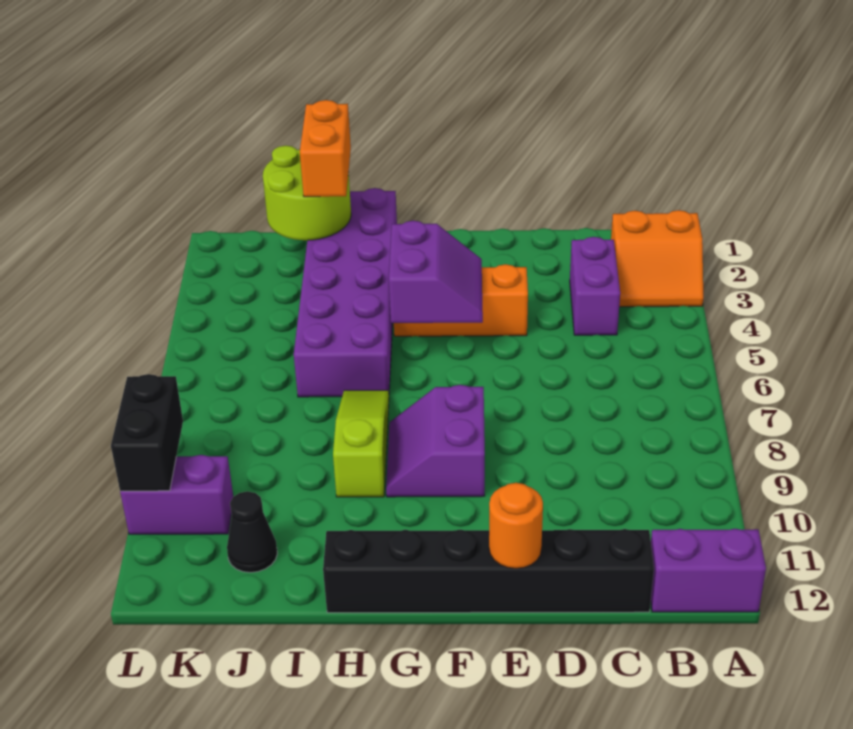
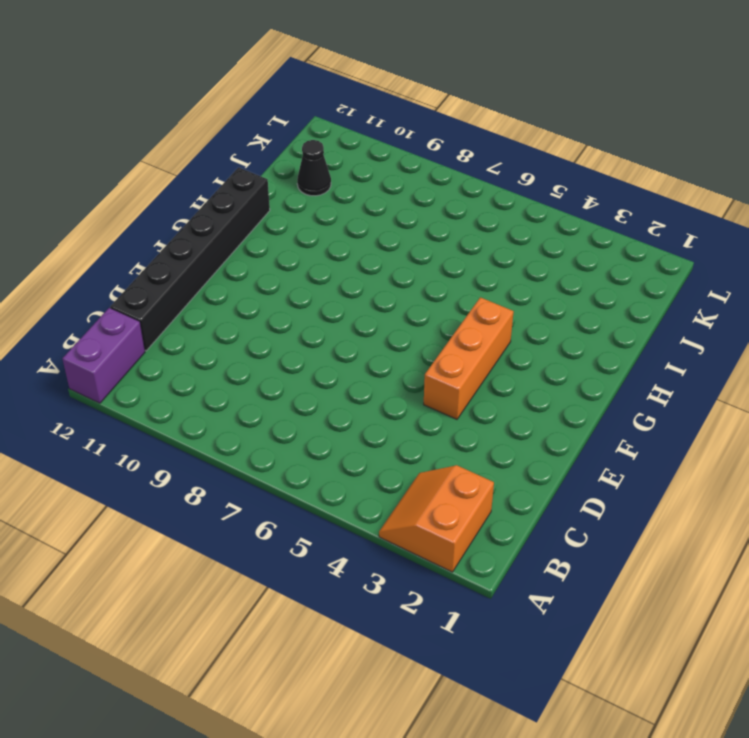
none -> purple brick C3:C4 level 1
none -> purple slope F8:G9 level 1 top F
none -> purple brick H1:I6 level 1

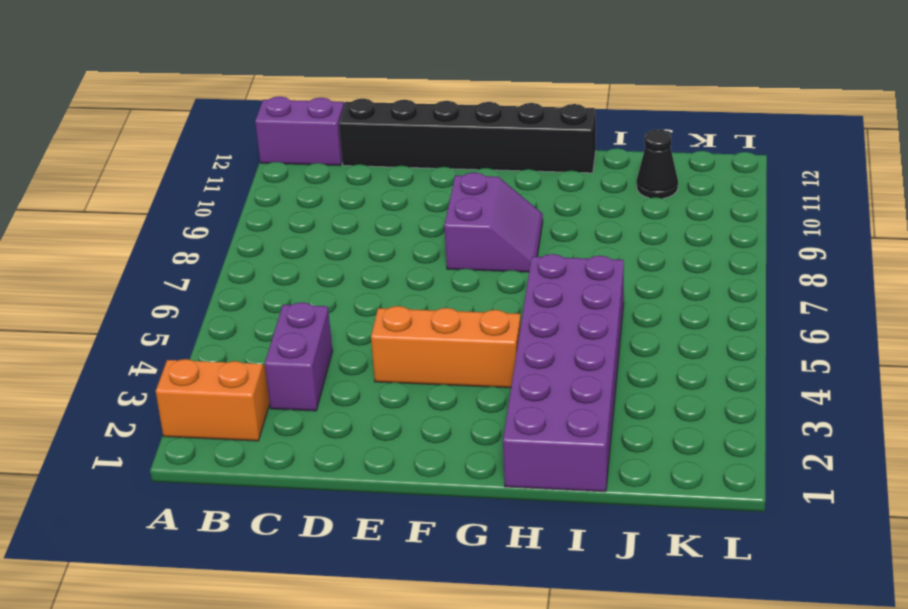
none -> lime slope H7:H9 level 1 top 9
none -> purple brick K10:L10 level 1
none -> orange round brick E12 level 2

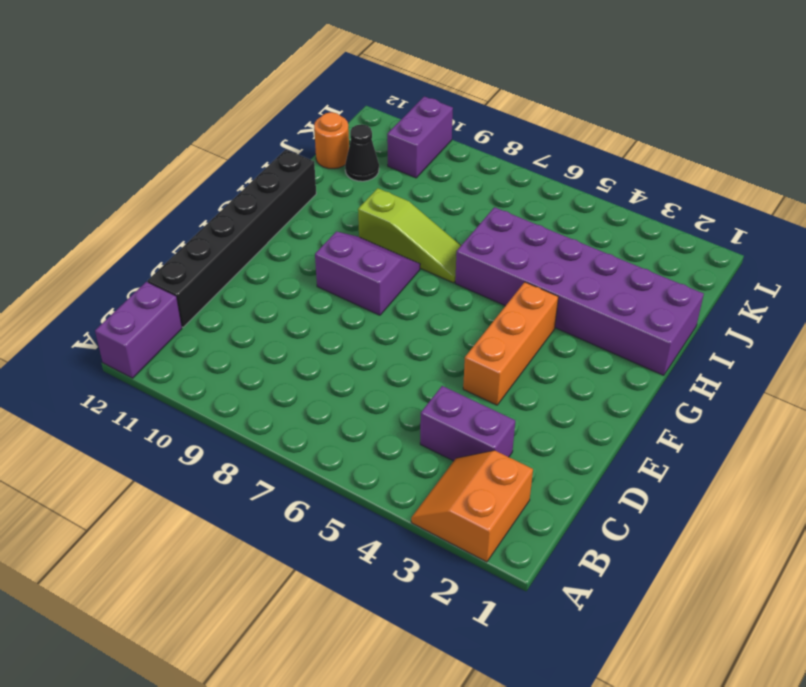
orange round brick J12 level 1 -> orange round brick E12 level 2
none -> purple slope F4:G5 level 2 top G
none -> lime round brick I1:J2 level 2
none -> black brick L9:L10 level 2

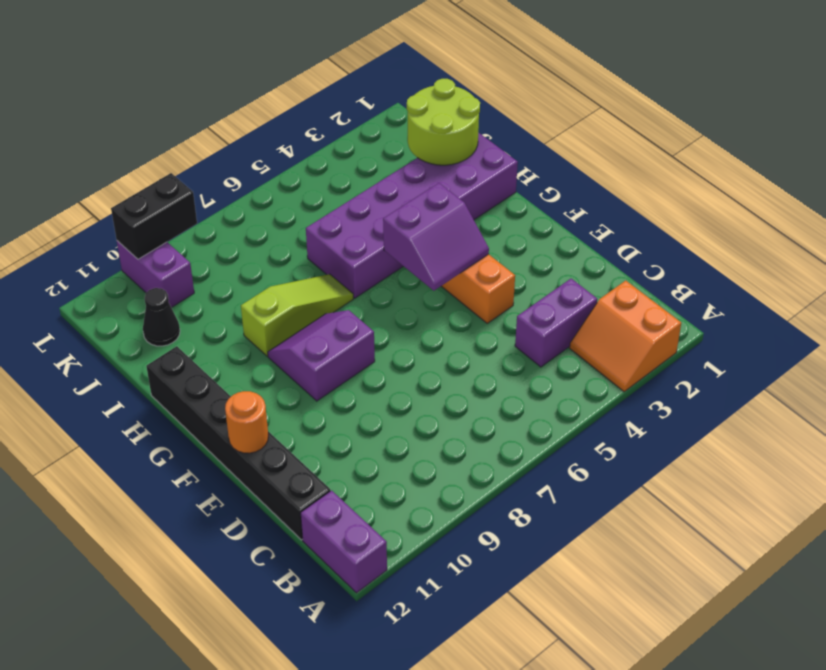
none -> orange brick I1:I2 level 3

